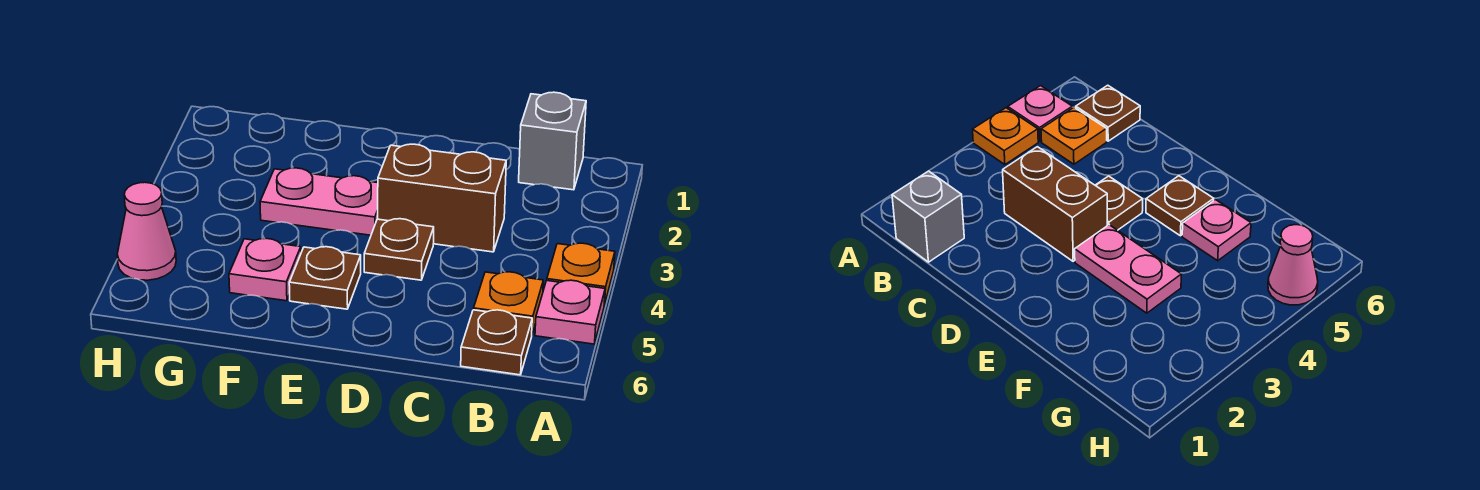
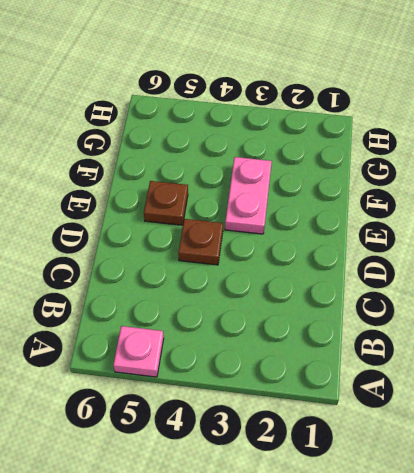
none -> orange plate A4 level 1
none -> grey brick B1 level 1

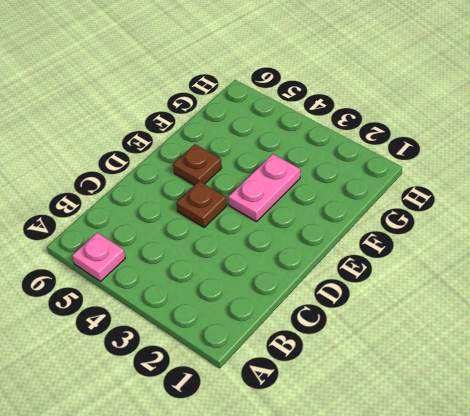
none -> orange plate A4 level 1
none -> grey brick B1 level 1

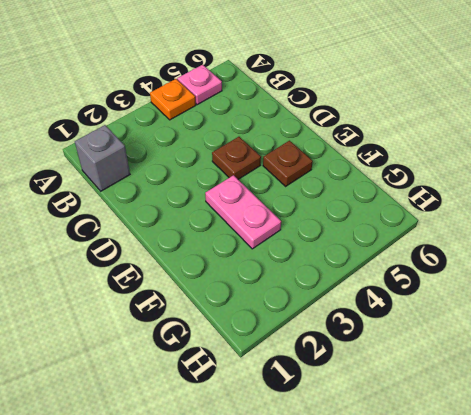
none -> orange plate B5 level 1
none -> brown plate B6 level 1

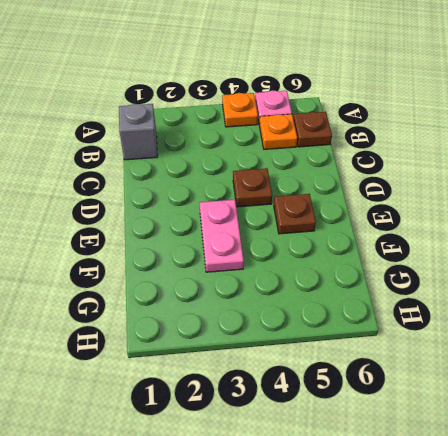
none -> brown brick C3:D3 level 1
none -> pink plate F5 level 1

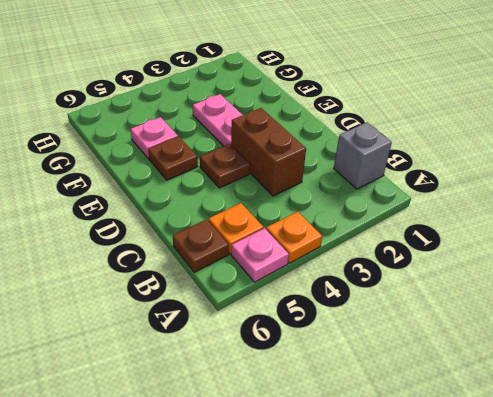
none -> pink cone H5 level 1

